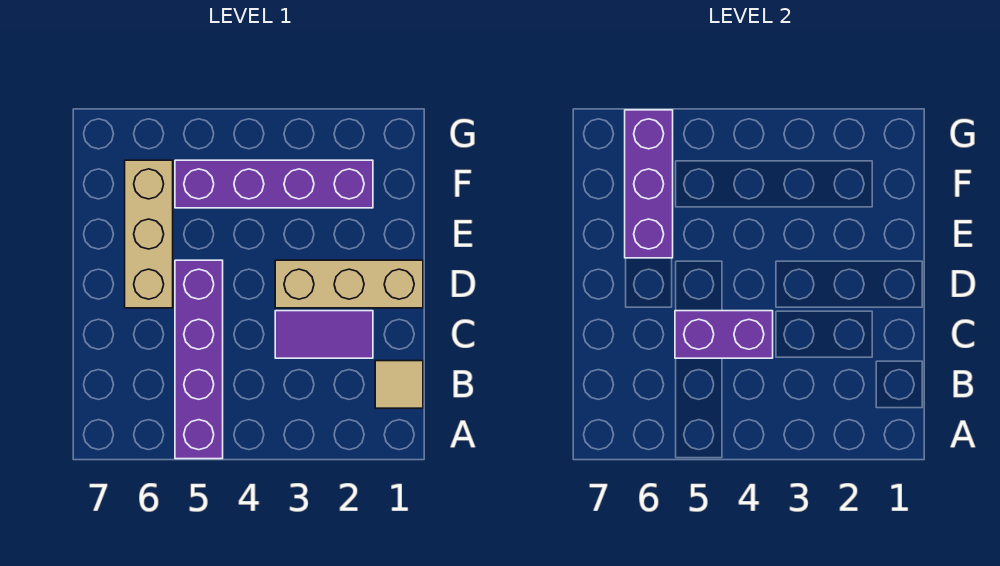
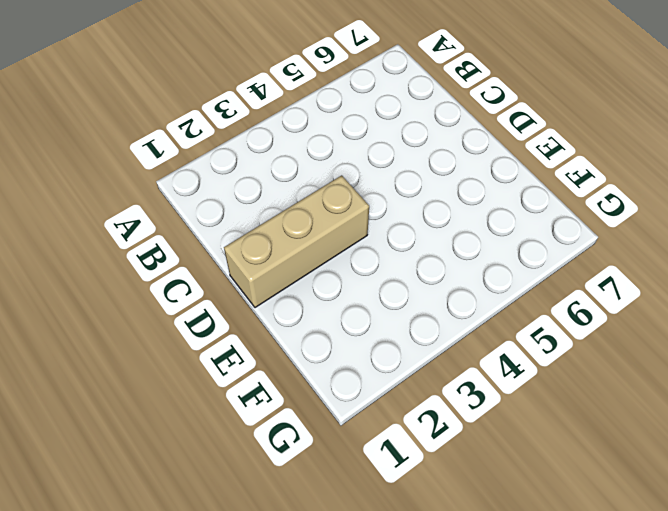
none -> purple brick A5:D5 level 1
none -> tan tile B1 level 1

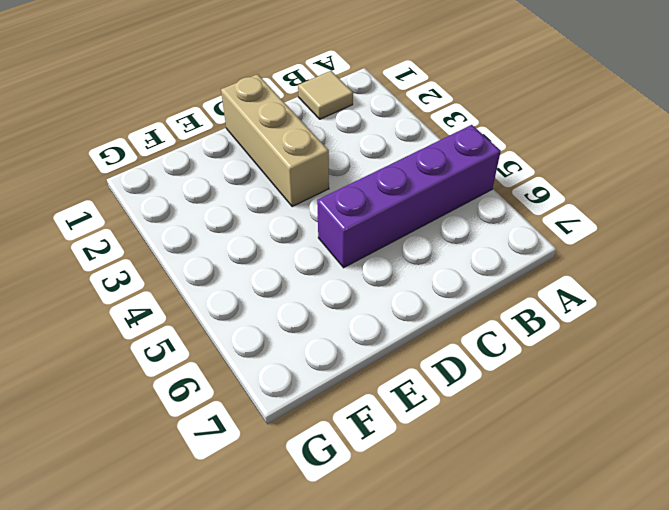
none -> purple tile C2:C3 level 1
none -> tan brick D6:F6 level 1

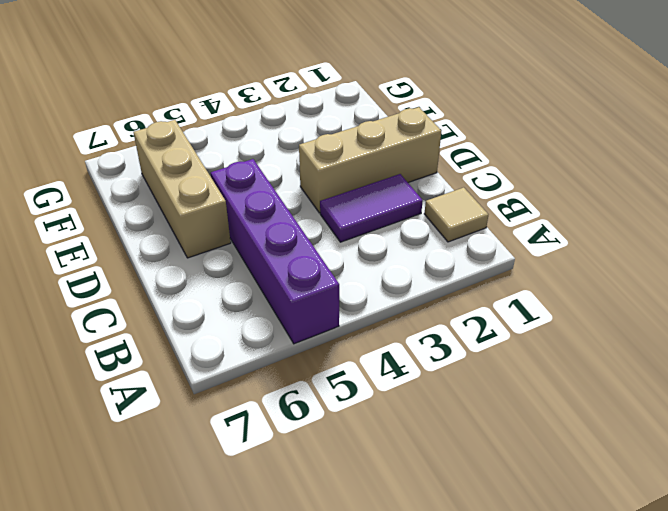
none -> purple brick F2:F5 level 1
none -> purple brick C4:C5 level 2

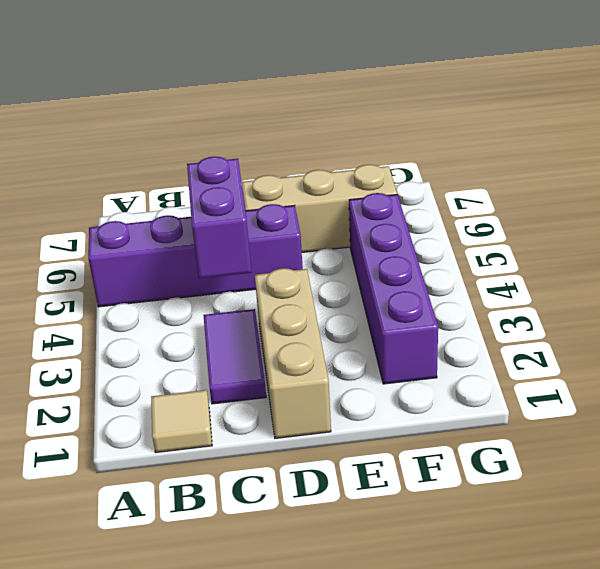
none -> purple brick E6:G6 level 2

